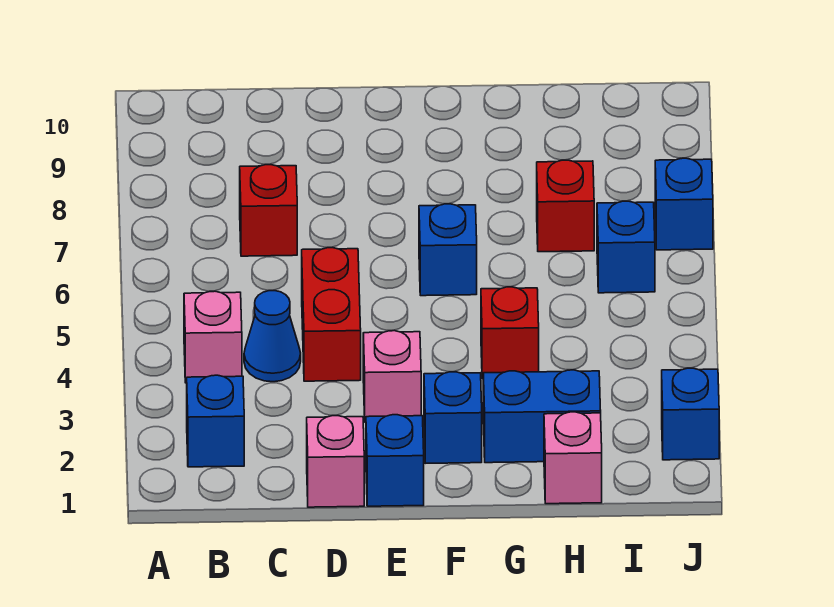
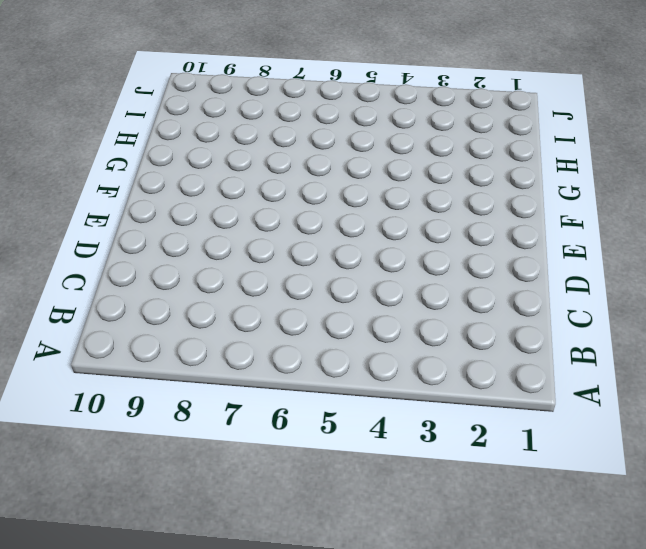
none -> blue brick B2 level 1
none -> pink brick B4 level 1
none -> blue cone C4 level 1

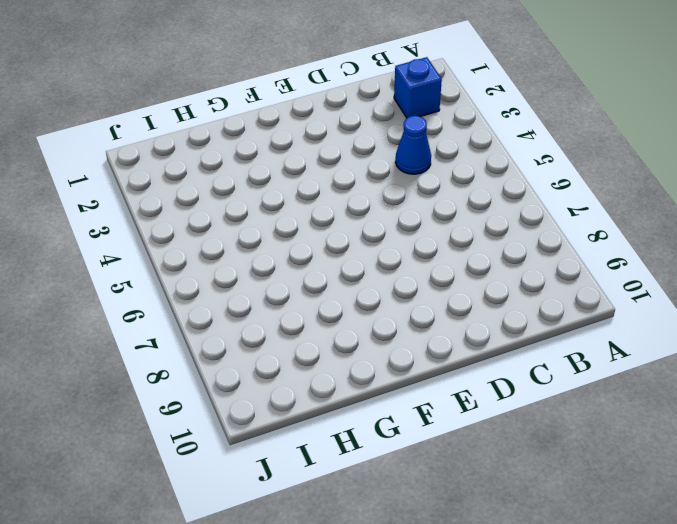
none -> pink brick B4 level 1
none -> red brick C7 level 1
none -> pink brick D1 level 1

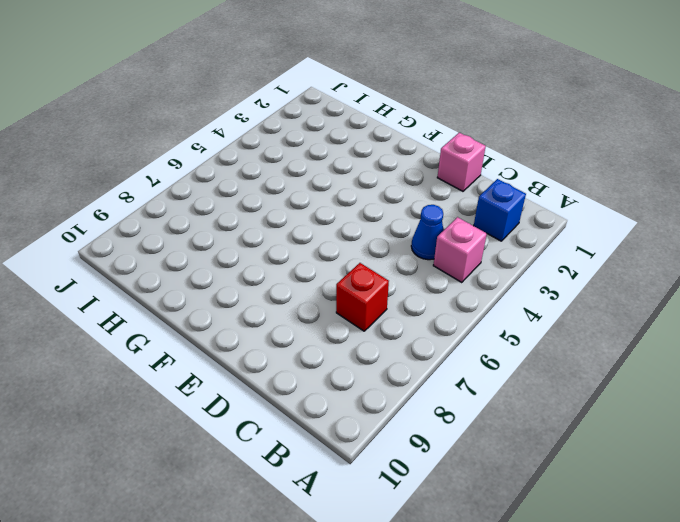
none -> red brick D4:D5 level 1
none -> blue brick E1 level 1
none -> pink brick E3 level 1

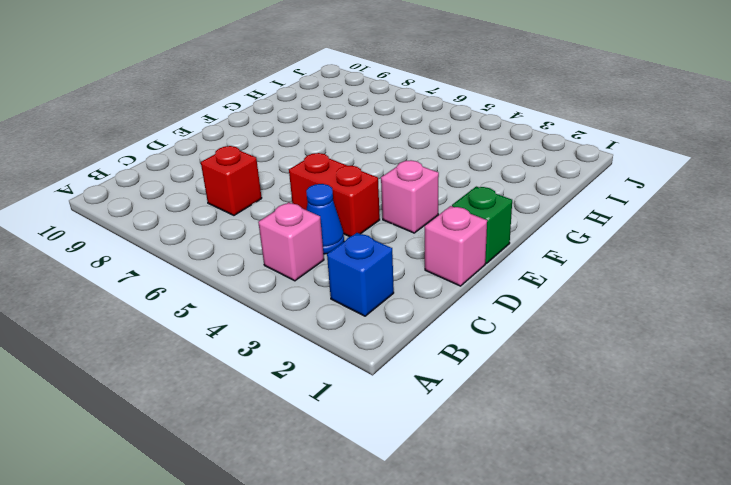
green brick E1 level 1 -> blue brick E1 level 1
none -> blue brick F2 level 1
none -> blue brick F6 level 1
none -> blue brick G2:H2 level 1

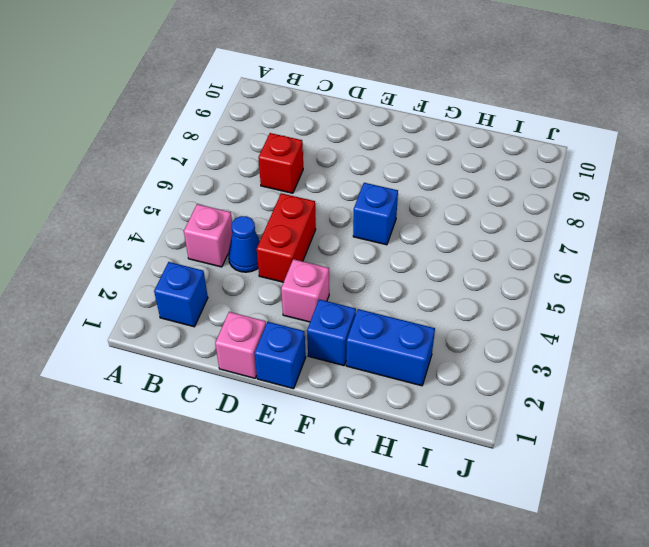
none -> red brick G4 level 1
none -> pink brick H1 level 1
none -> red brick H7 level 1

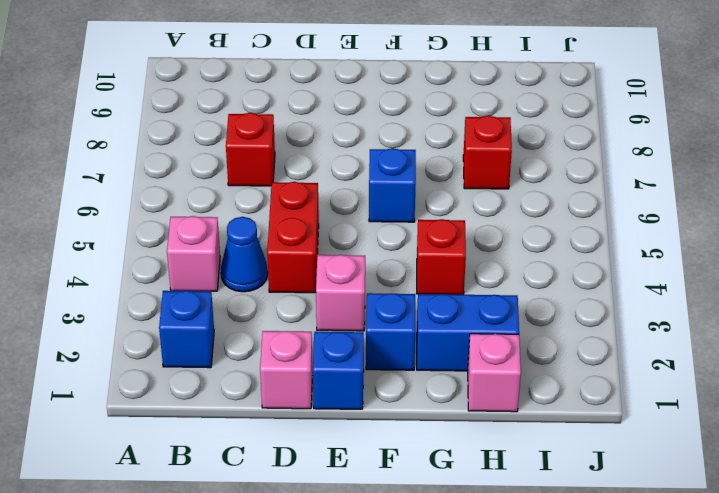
none -> blue brick I6 level 1
none -> blue brick J2 level 1
none -> blue brick J7 level 1

